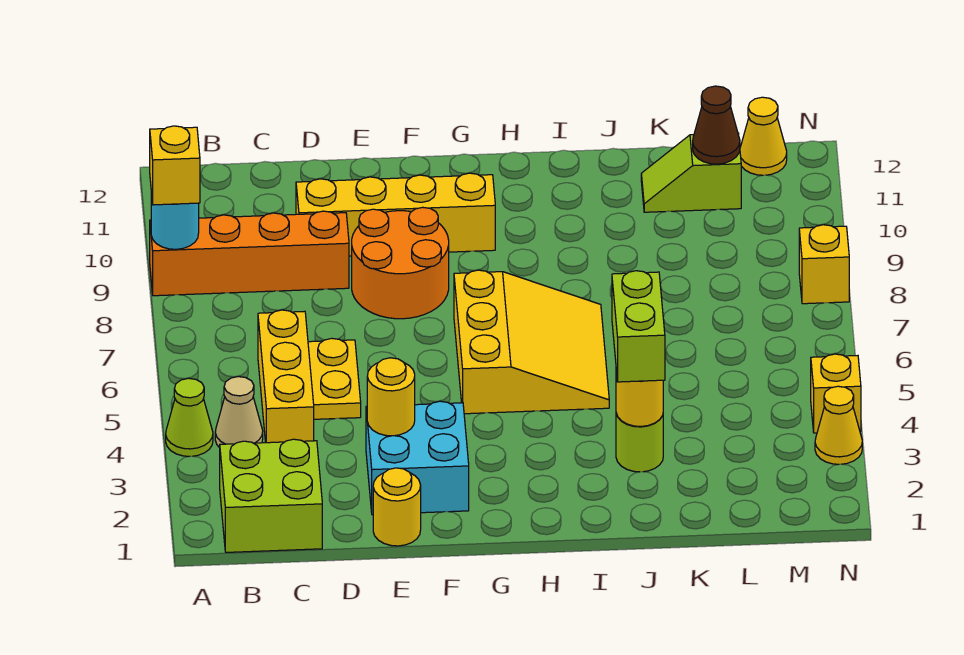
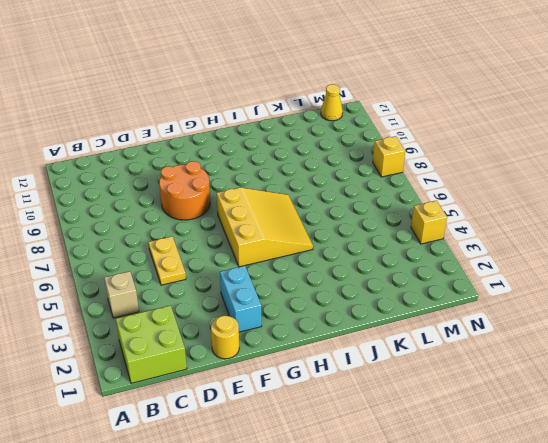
tan brick B4 level 1 -> tan cone B4 level 1
cyan brick F2:F3 level 1 -> cyan brick E2:F3 level 1
none -> lime cone A4 level 1
none -> orange brick A9:D9 level 1
none -> yellow brick C4:C6 level 1

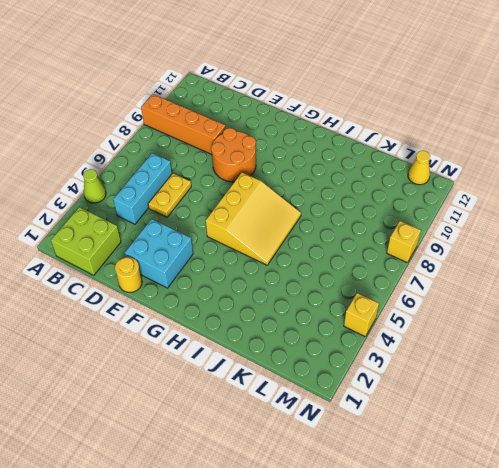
cyan brick C4:C6 level 1 -> yellow brick C4:C6 level 1
none -> tan cone B4 level 1
none -> yellow brick D10:G10 level 1
none -> lime round brick J3 level 1

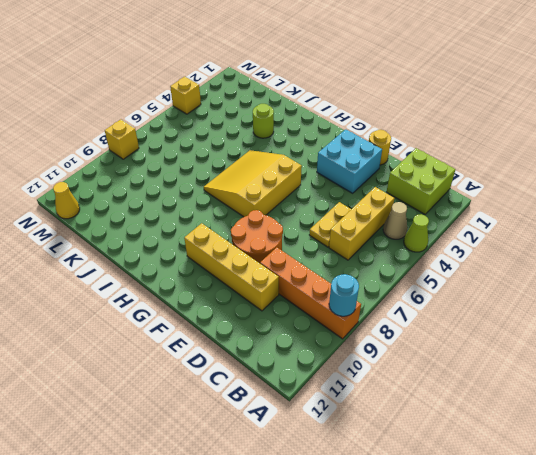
none -> lime slope K11:L11 level 1 top L
none -> yellow cone N3 level 1
none -> yellow round brick E3 level 2

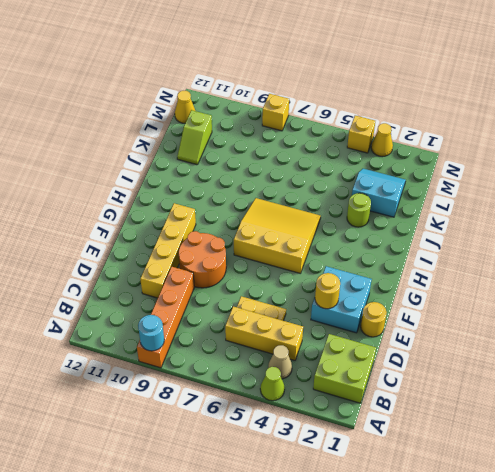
cyan slope K2:L3 level 1 top K -> none
none -> yellow round brick J3 level 2
none -> brown cone L11 level 2
none -> yellow brick A9 level 3

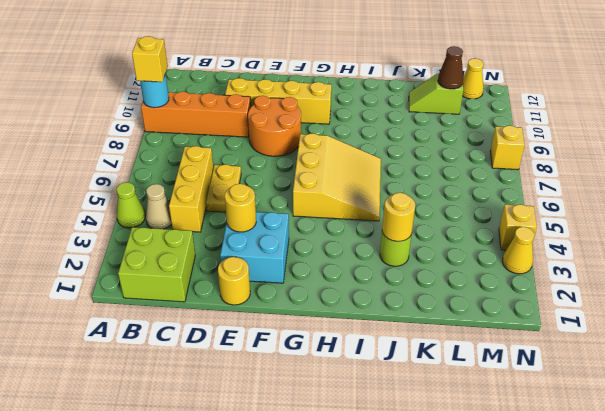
none -> lime brick J3:J4 level 3

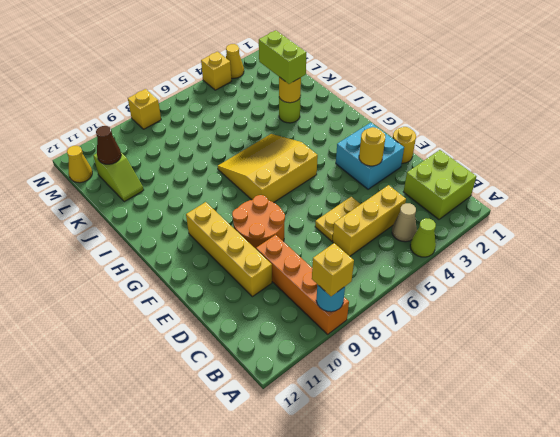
lime brick J3:K3 level 3 -> lime brick J3:J4 level 3

